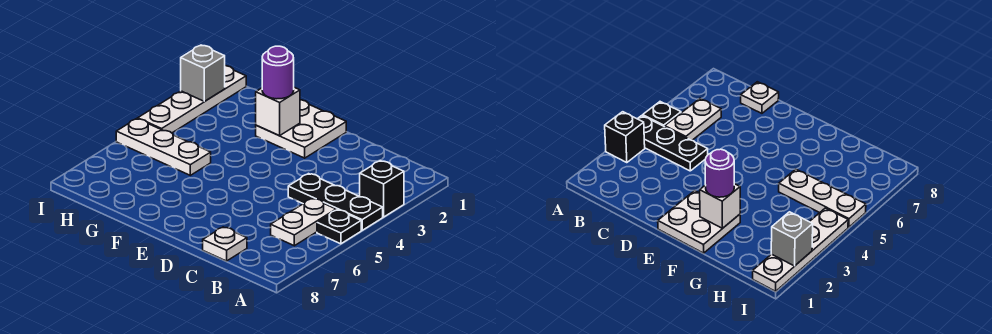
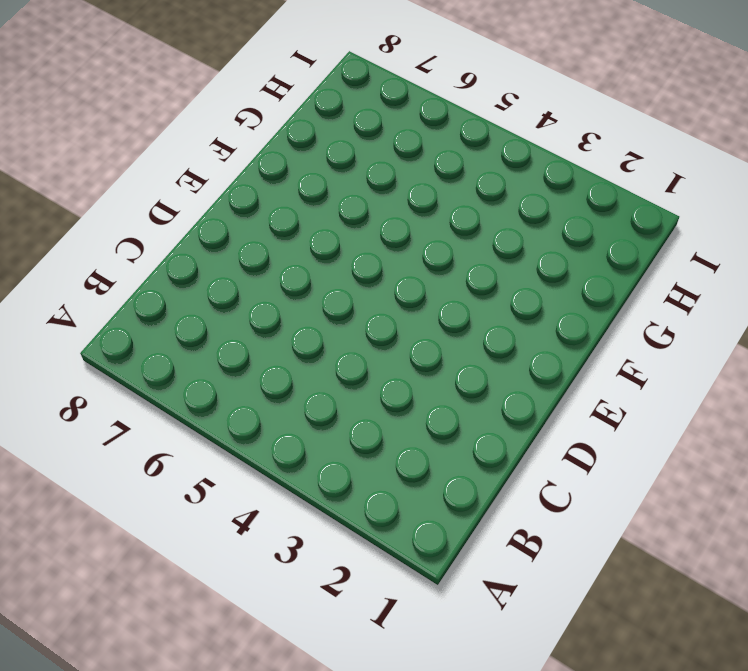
none -> black brick A3 level 1
none -> black plate A4:C4 level 1

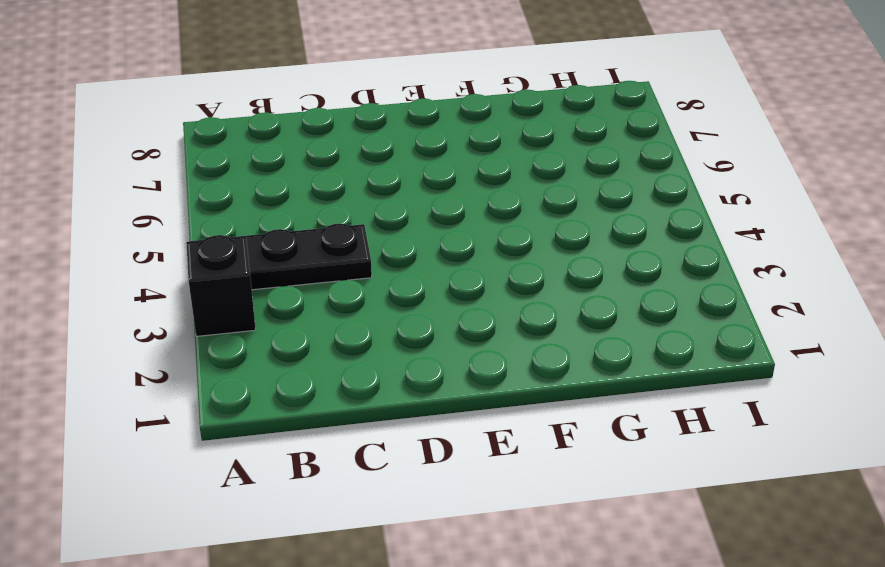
none -> black plate A5 level 1
none -> white plate B5:B6 level 1

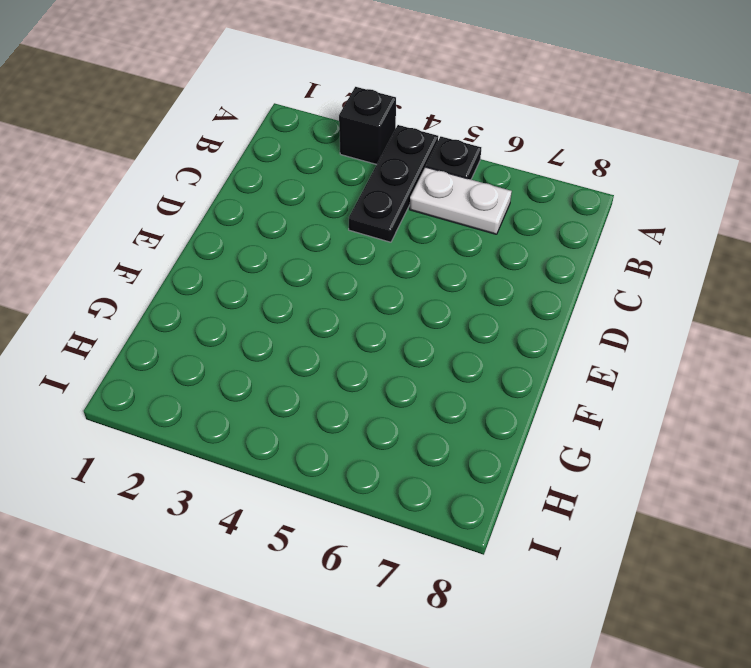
none -> white plate C8 level 1
none -> white plate E1:F2 level 1

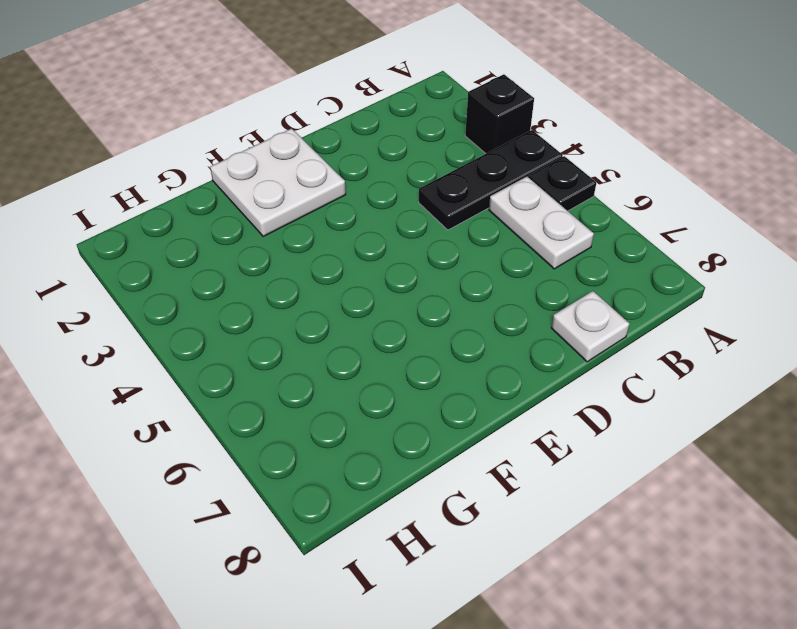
none -> white plate G5:I5 level 1
none -> white plate I1:I4 level 1

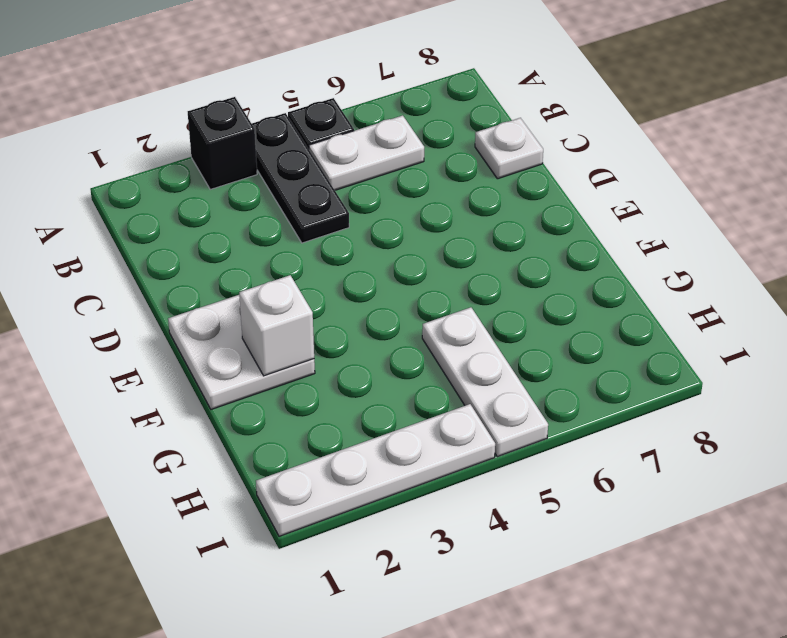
none -> grey brick I2 level 2
none -> purple round brick F2 level 3

